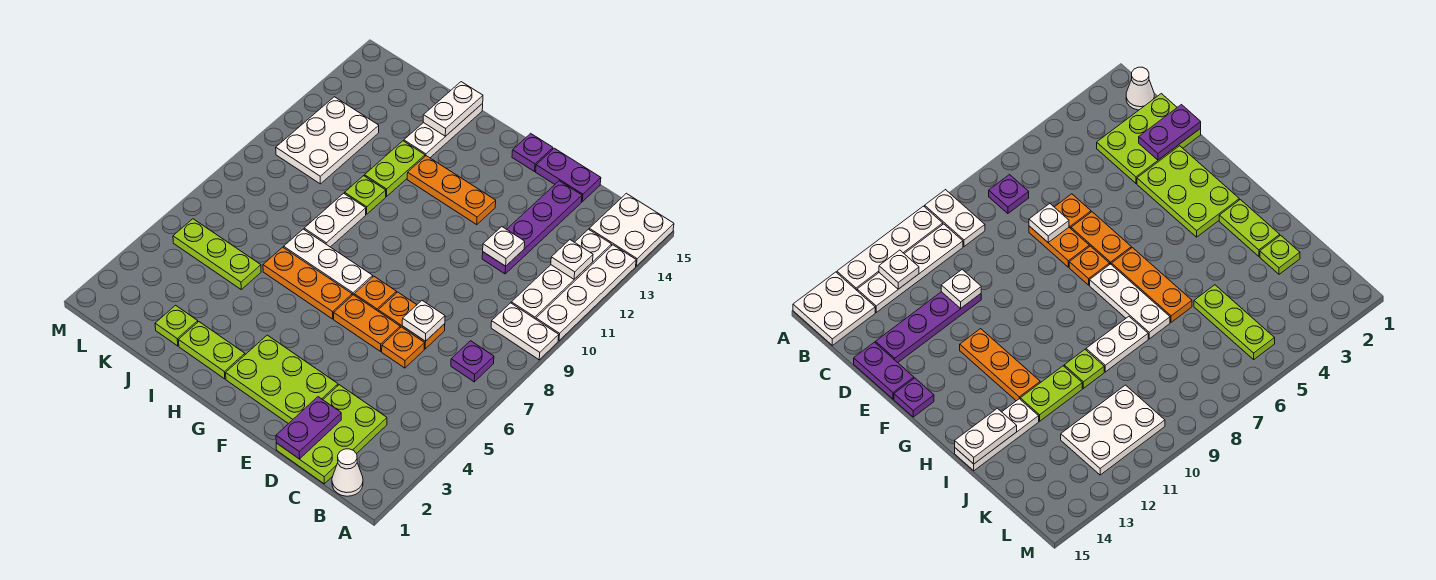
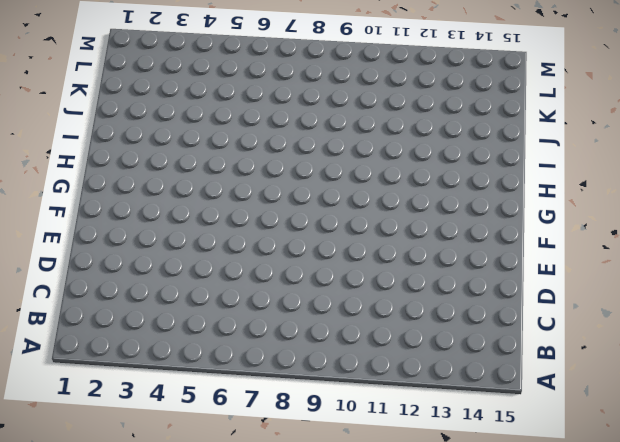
none -> white plate A9:B9 level 1
none -> white plate A10:A13 level 1
none -> white plate A14:B15 level 1
none -> white cone B1 level 1

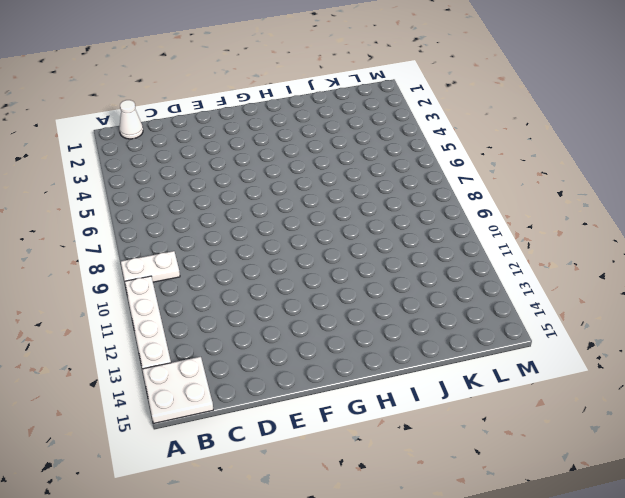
none -> purple plate B7 level 1
none -> white plate B10:B13 level 1
none -> lime plate C1:D3 level 1
none -> orange plate D6 level 1

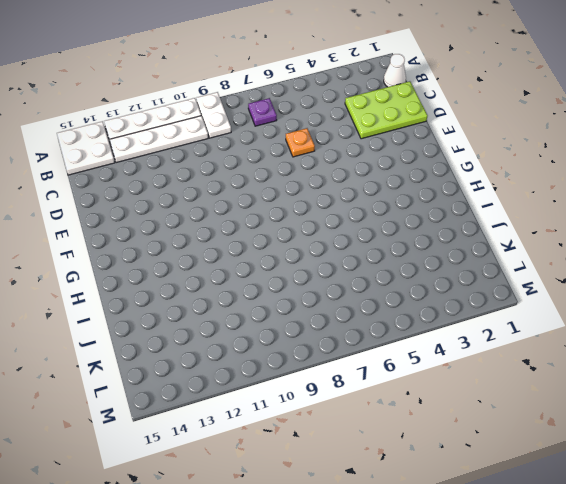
none -> orange plate D7:E7 level 1
none -> purple plate D11:D14 level 1
none -> purple plate D15:E15 level 1
none -> lime plate E2:G3 level 1

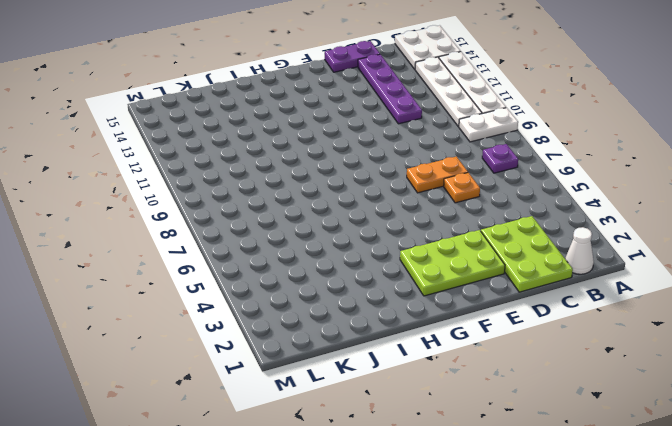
none -> orange plate E6:F6 level 1
none -> orange plate F7 level 1
none -> orange plate F12:H12 level 1
none -> purple plate F15 level 1

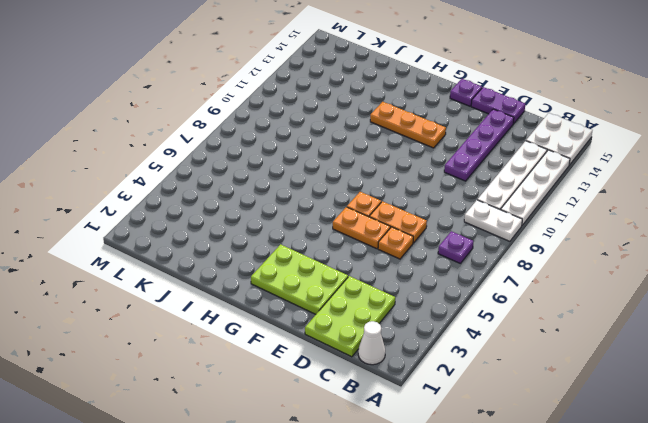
none -> orange plate G6:I6 level 1
none -> white plate G7:I7 level 1
none -> lime plate H2:I2 level 1
none -> white plate I8:I9 level 1

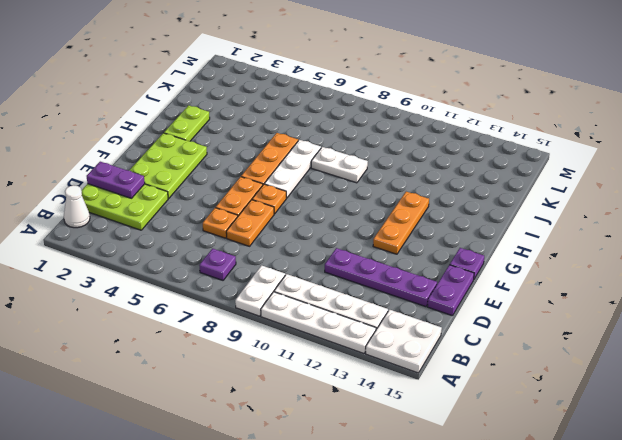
none -> lime plate I10 level 1
none -> lime plate I11:I12 level 1
none -> white plate I13:I15 level 1
none -> lime plate J2 level 1

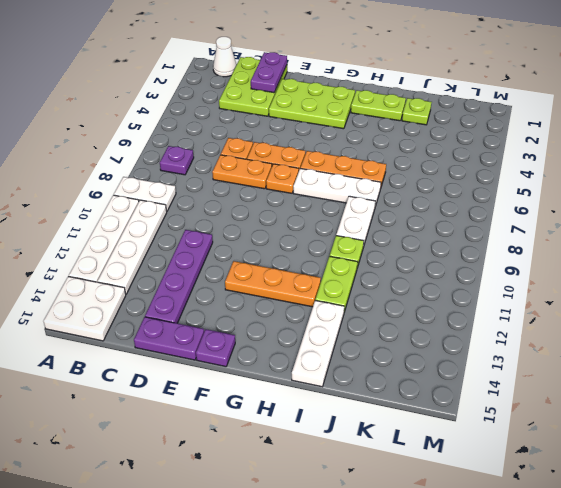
none -> lime plate J5:L5 level 1
none -> white plate K10:L12 level 1
none -> white plate B12 level 2
none -> white plate D7 level 2

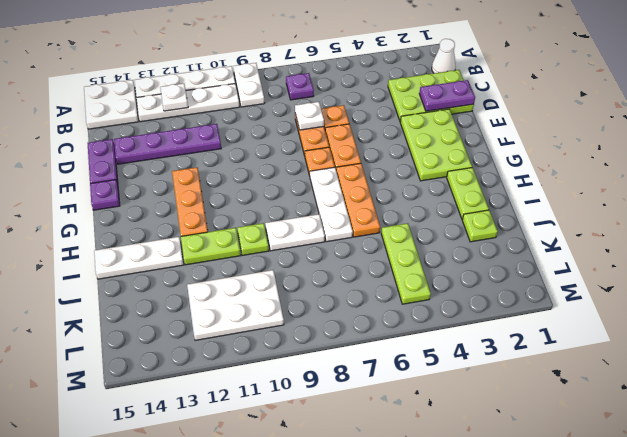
none -> white plate D11 level 2
none -> white plate I14:I15 level 2

